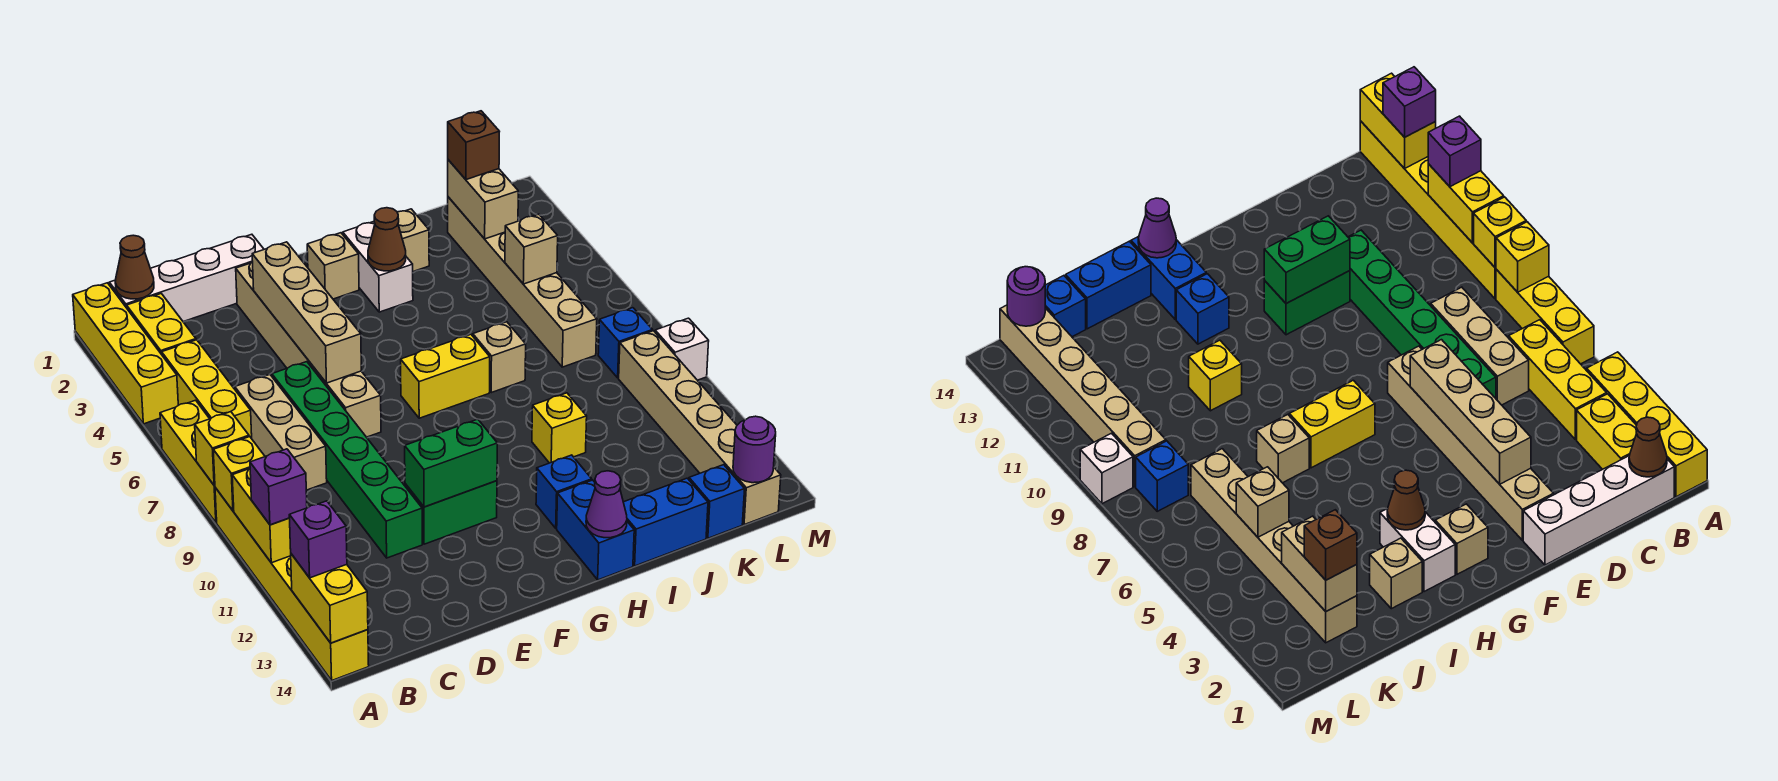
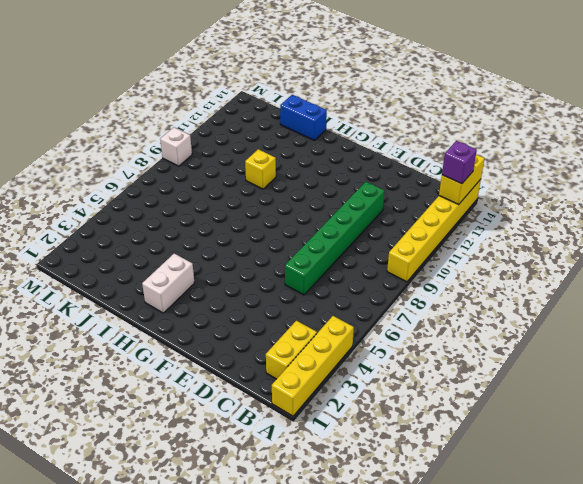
none -> yellow brick A6:A8 level 1
none -> white brick B1:E1 level 1
none -> yellow brick B4:B6 level 1
none -> tan brick C6:C8 level 1

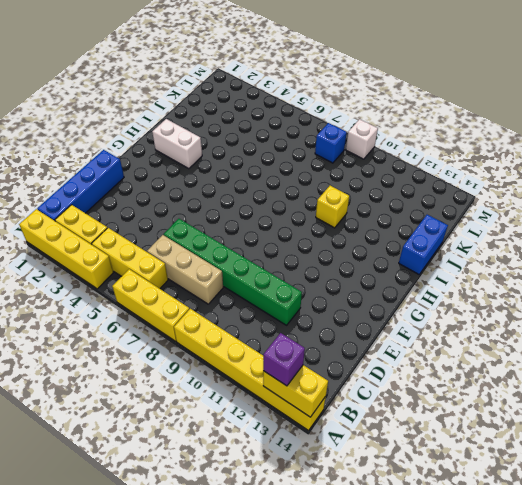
blue brick B1:E1 level 1 -> white brick B1:E1 level 1
none -> tan brick E2:E7 level 1
none -> green brick E11:F11 level 1
none -> tan brick G2 level 1
none -> yellow brick G7:H7 level 1

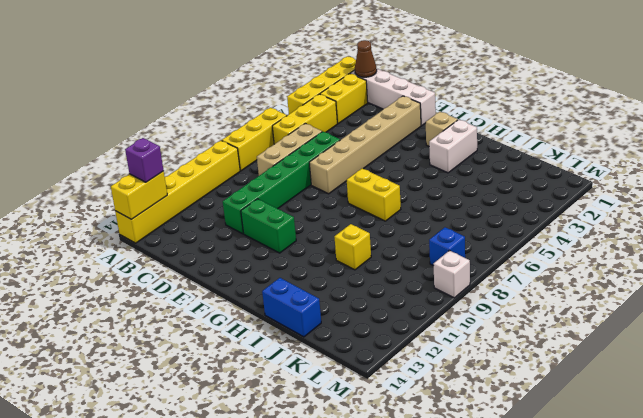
none -> blue brick H12 level 1
none -> blue brick H13:H14 level 1
none -> tan brick I2 level 1
none -> tan brick I7 level 1

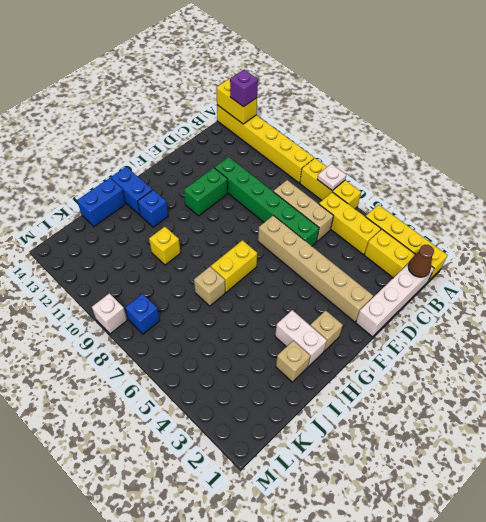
white plate A7 level 2 -> none
none -> tan brick K2:K7 level 1
none -> blue brick K14 level 1
none -> tan brick L9:L14 level 1
none -> yellow brick A8 level 2

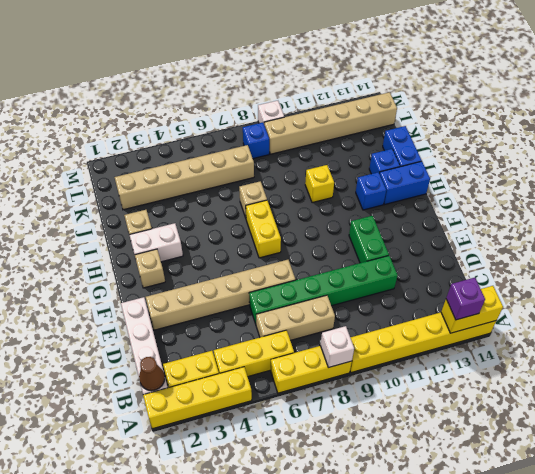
white brick A8 level 2 -> yellow brick A8 level 2
blue brick I13 level 1 -> blue brick K14 level 1
none -> yellow brick A9 level 2
none -> yellow brick A10:A11 level 2
none -> tan brick E3:E6 level 2
none -> green brick E11:F11 level 2

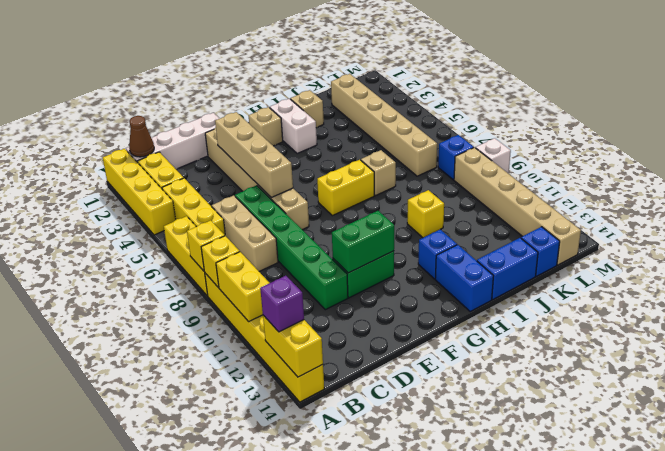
none -> brown cone H3 level 2
none -> purple cone H14 level 2
none -> tan brick K2:K3 level 2
none -> tan brick K5 level 2

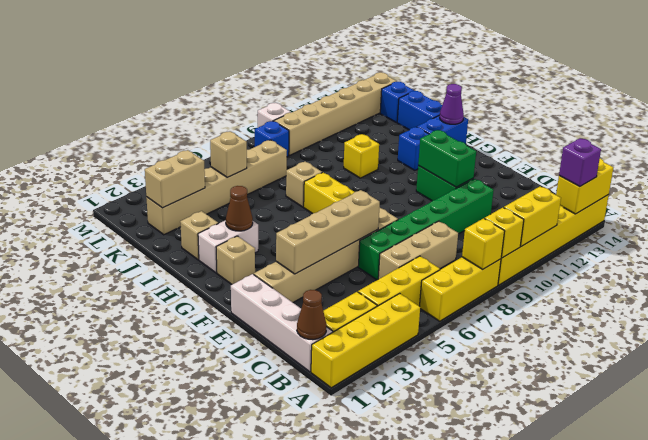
none -> purple round brick L14 level 2
none -> purple brick A11 level 3
none -> brown brick K2 level 3

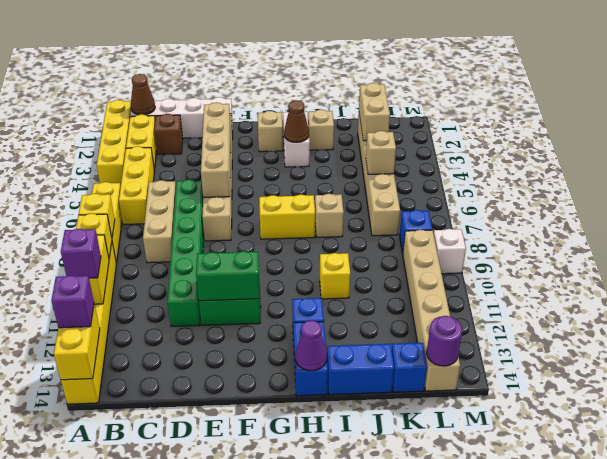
brown brick C2 level 1 -> brown brick K2 level 3

